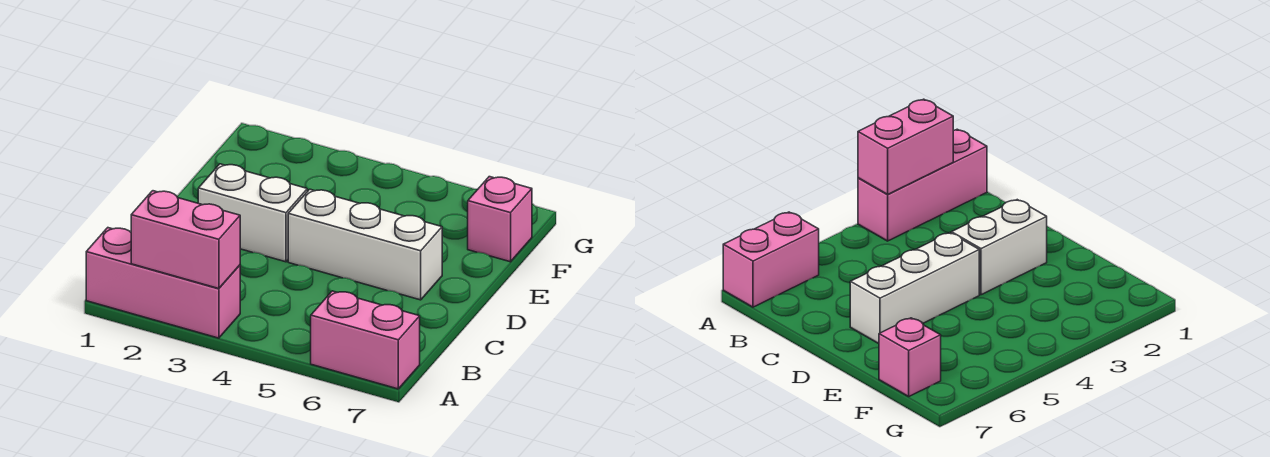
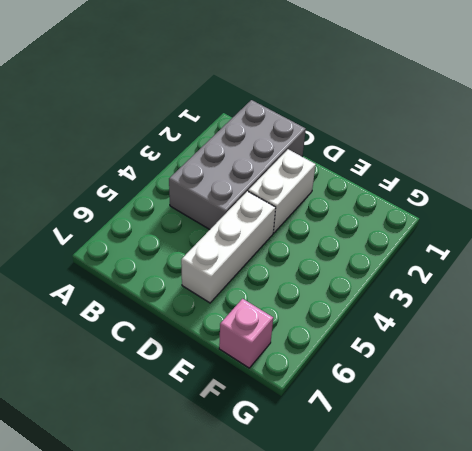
grey brick B1:C4 level 1 -> none
none -> pink brick A1:A3 level 1
none -> pink brick A6:A7 level 1

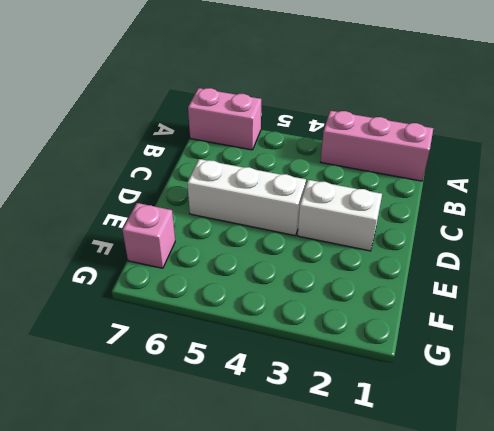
none -> pink brick A2:A3 level 2

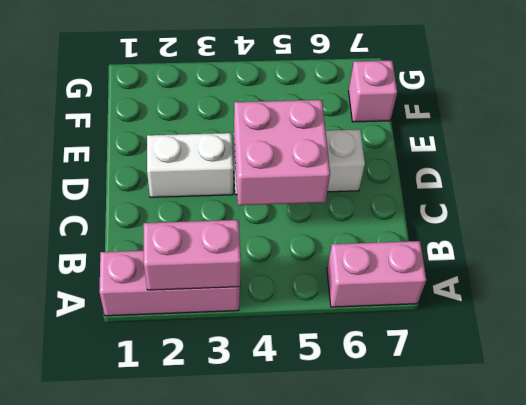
pink brick C4:D5 level 2 -> none

